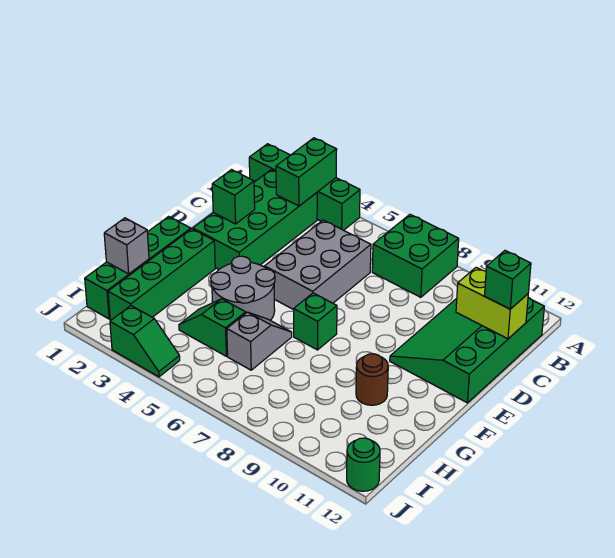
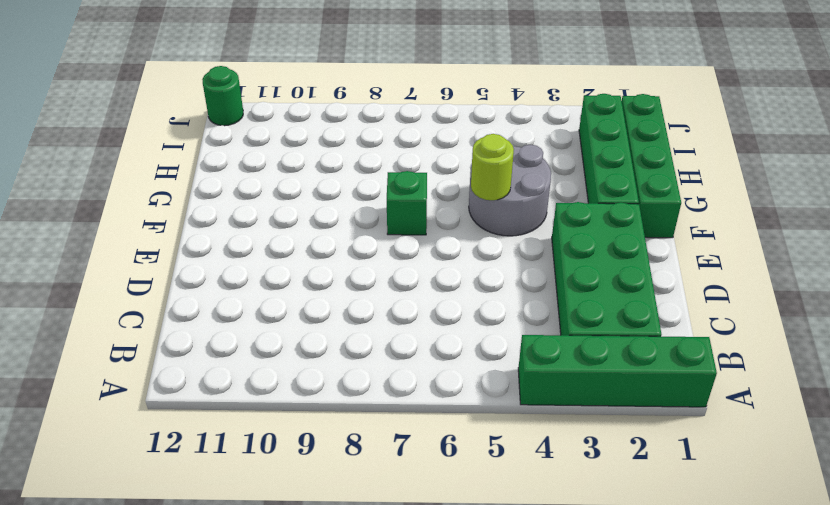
lime round brick F5 level 2 -> none
none -> green brick A7:B8 level 1
none -> green slope B10:E12 level 1 top 12
none -> grey brick C5:E6 level 1

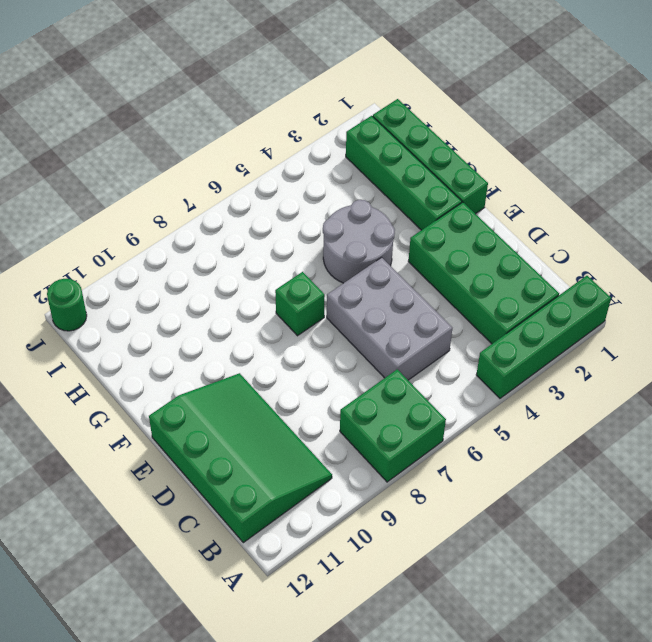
none -> grey slope G6:H6 level 1 top H
none -> brown round brick G10 level 1
none -> green slope H4:H5 level 1 top 5

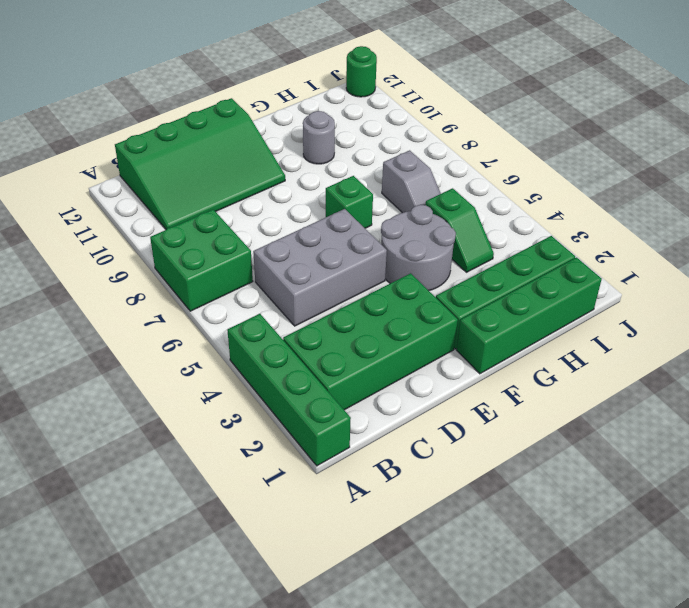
grey round brick G10 level 1 -> brown round brick G10 level 1
grey slope H6:H7 level 1 top 7 -> grey slope G6:H6 level 1 top H
none -> green slope J3:J4 level 1 top 3
none -> green brick A3:B3 level 2
none -> lime brick C11:C12 level 2

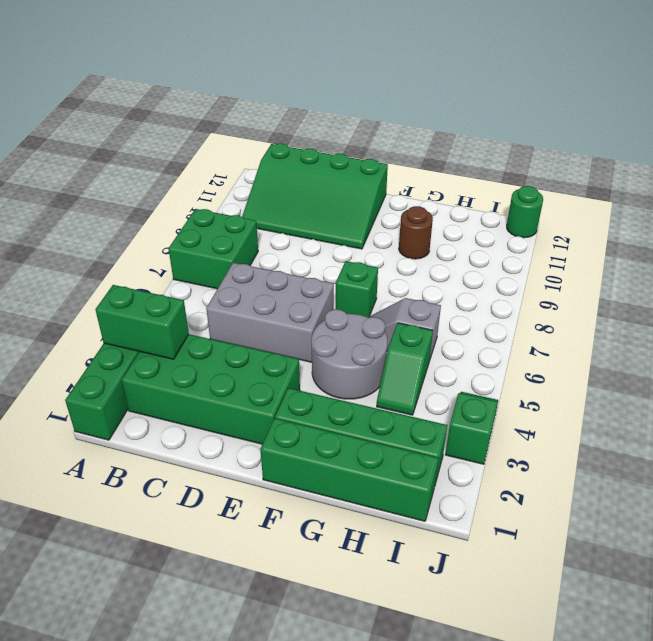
none -> lime brick C11:C12 level 2
none -> green brick D2 level 2
none -> grey brick H1 level 2

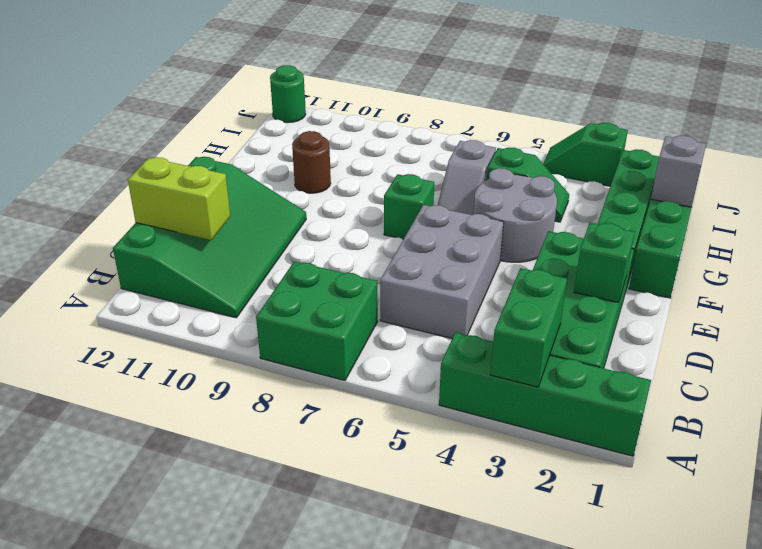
none -> green brick C12 level 3

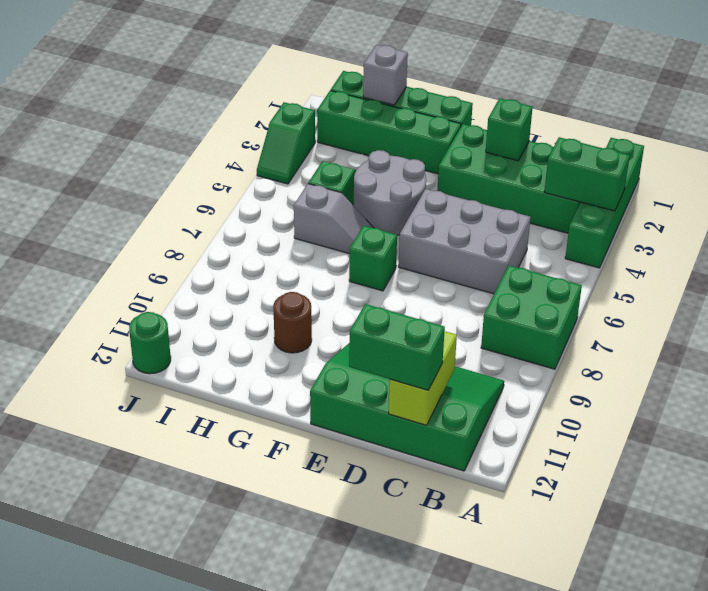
green brick C12:D12 level 3 -> green brick C12 level 3

